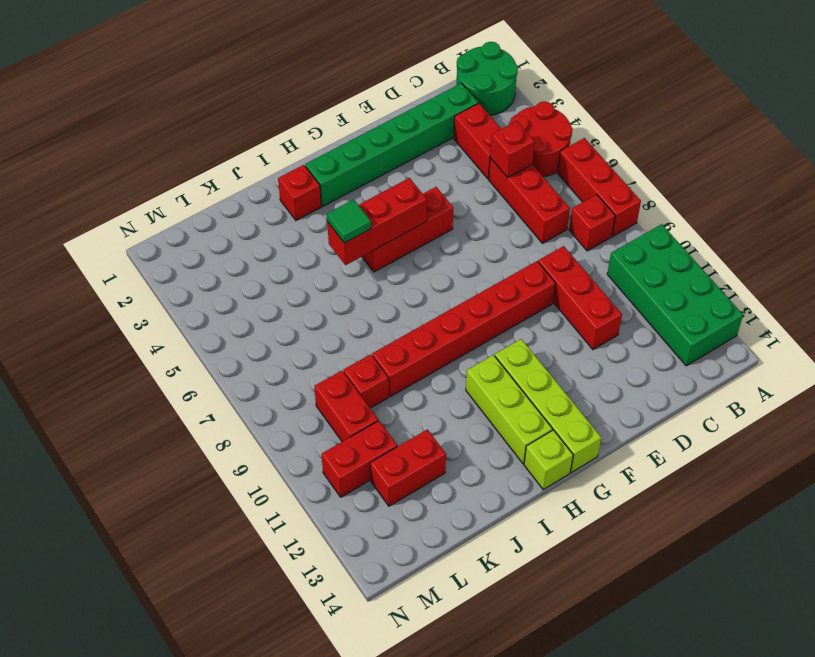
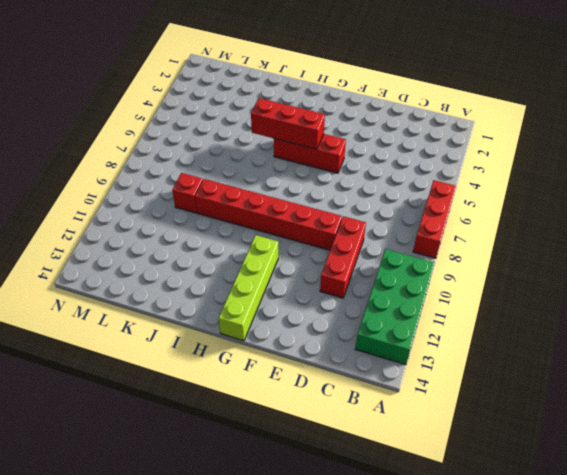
none -> green round brick A1:B2 level 1
none -> red round brick A4:B5 level 1
none -> red brick B8 level 1

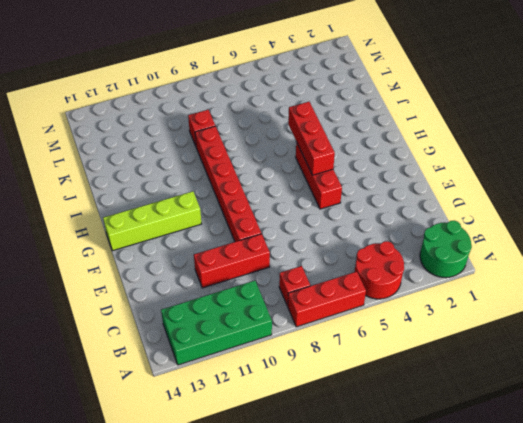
none -> green brick C2:H2 level 1
none -> red brick C3:C4 level 1
none -> red brick C5:C7 level 1

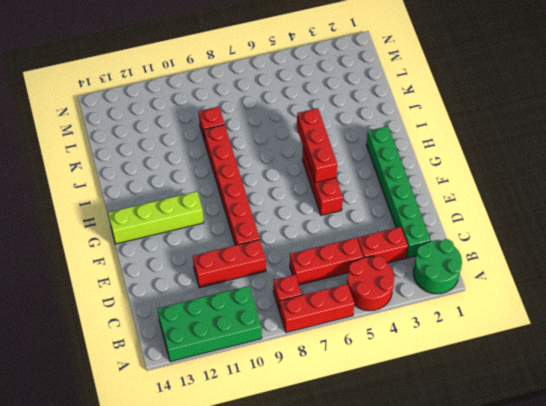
none -> lime brick H11:H13 level 1
none -> lime brick H14 level 1
none -> red brick I2 level 1

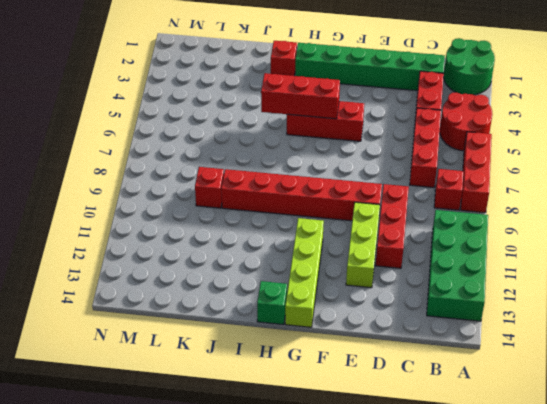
lime brick E10:E12 level 1 -> lime brick H11:H13 level 1
green brick H14 level 1 -> lime brick H14 level 1
none -> red brick K12:L12 level 1
none -> red brick L9:L10 level 1
none -> red brick L11:M11 level 1

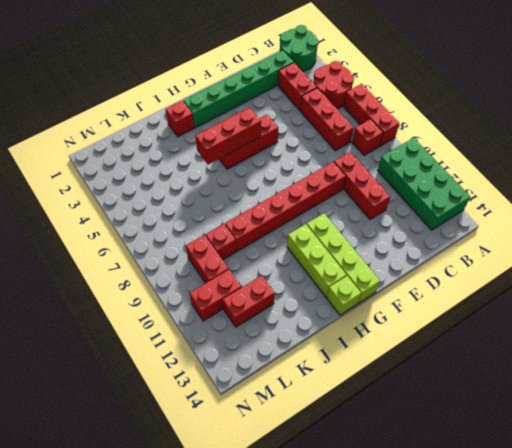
none -> red brick C5 level 2
none -> green tile I5 level 3

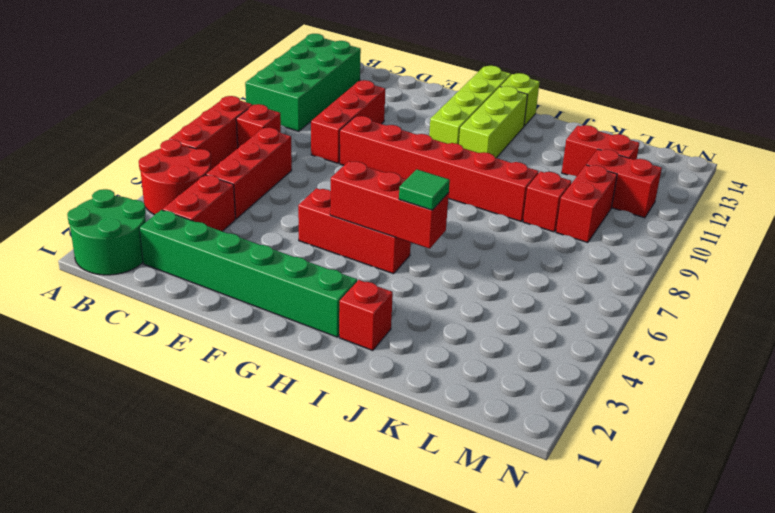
none -> red brick C5 level 2

